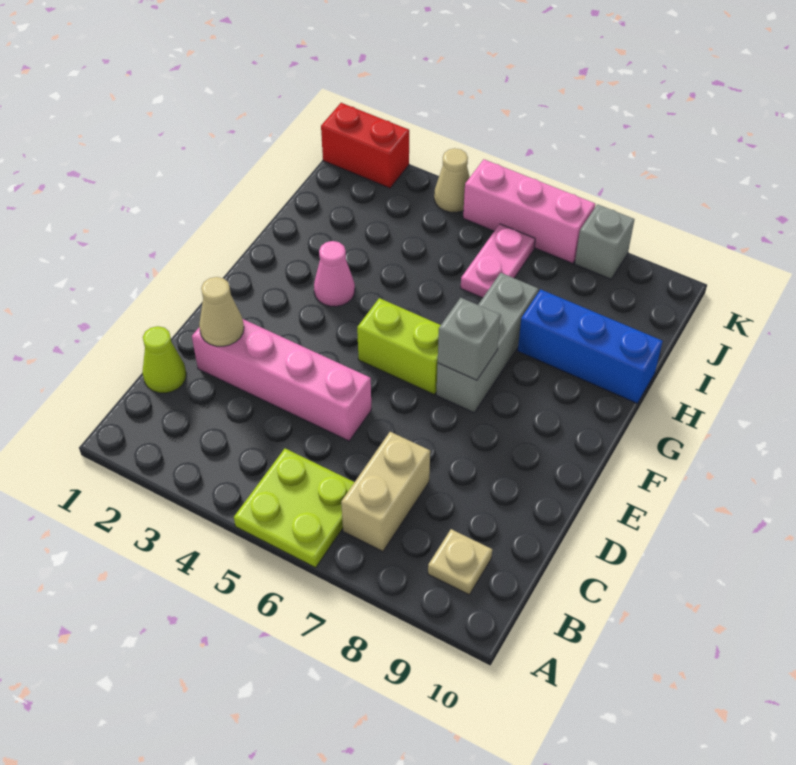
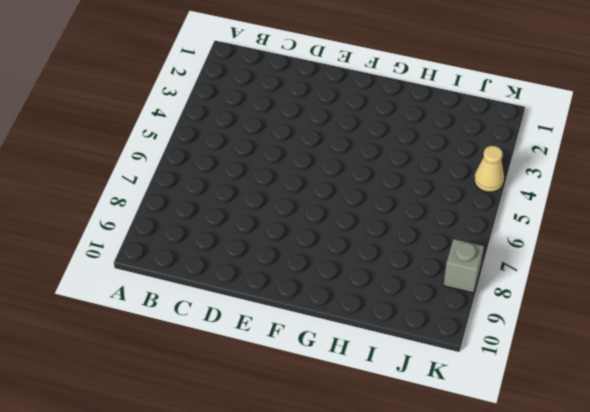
none -> lime plate A5:B6 level 1
none -> tan brick B7:C7 level 1
none -> tan plate B9 level 1

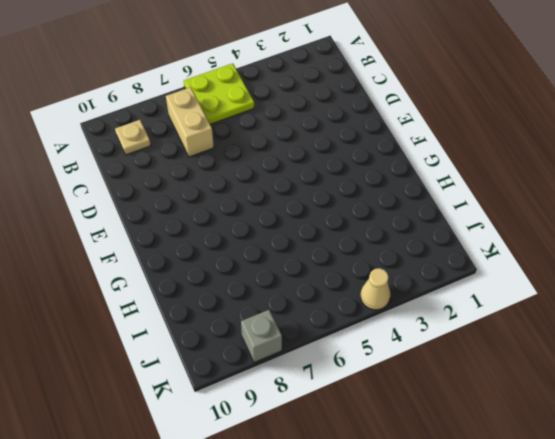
none -> lime cone C1 level 1
none -> pink brick D2:D5 level 1
none -> lime brick F5:F6 level 1

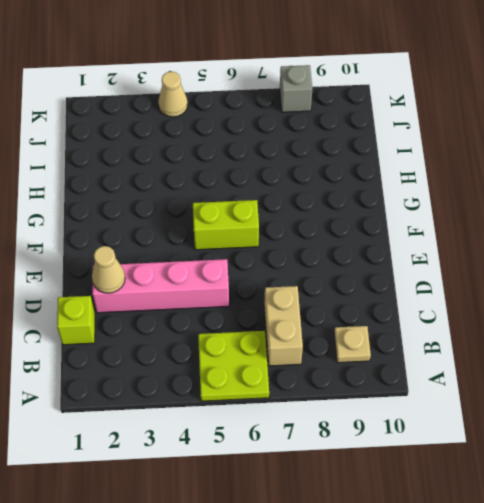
lime brick C1 level 1 -> lime cone C1 level 1
none -> grey brick F7:H7 level 1
none -> pink cone G3 level 1
none -> blue brick H8:H10 level 1

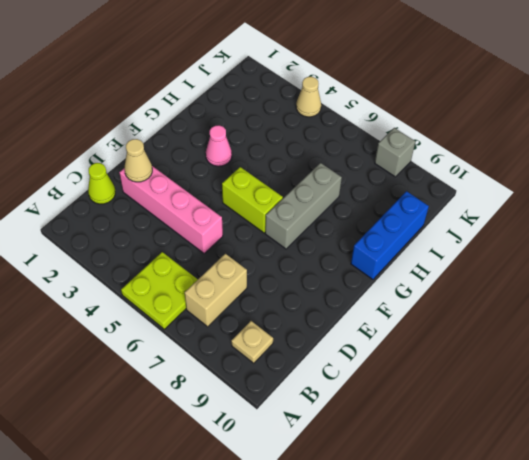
blue brick G10:I10 level 1 -> blue brick H8:H10 level 1
none -> pink plate I6:J6 level 1
none -> red brick K1:K2 level 1
none -> pink brick K5:K7 level 1

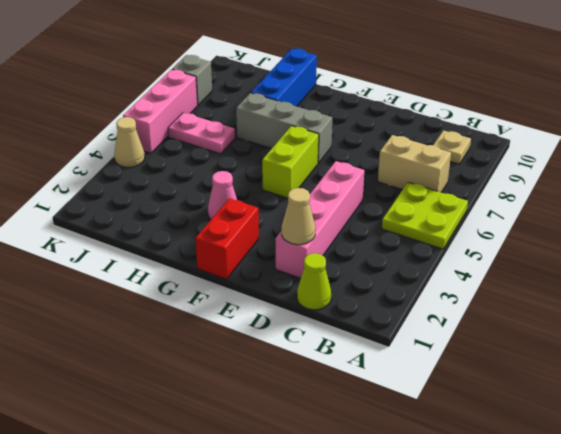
red brick F1:F2 level 1 -> red brick K1:K2 level 1
none -> grey brick F7 level 2

